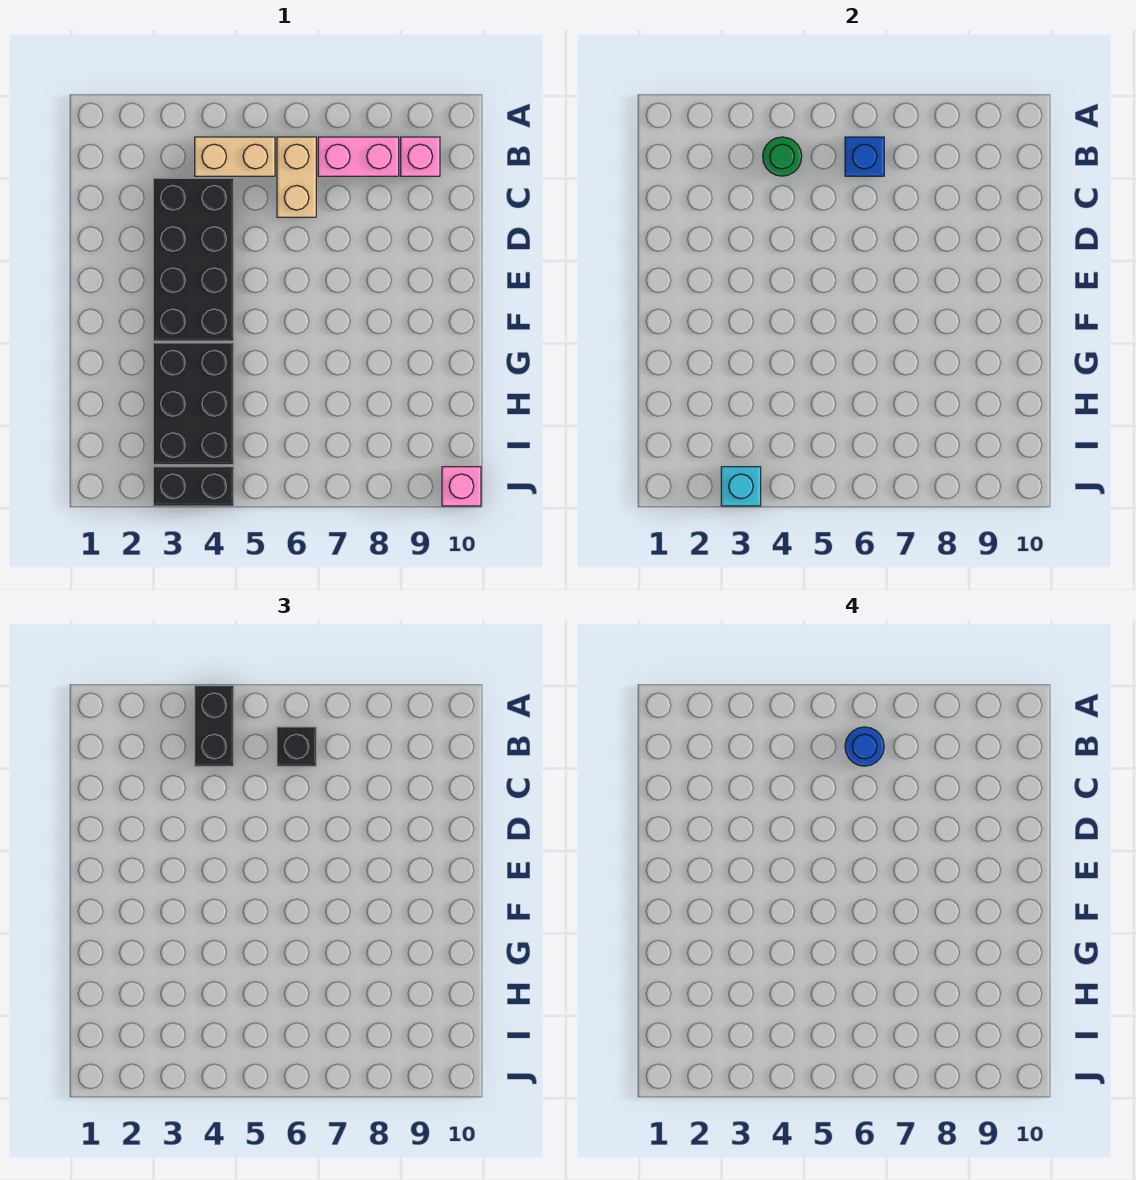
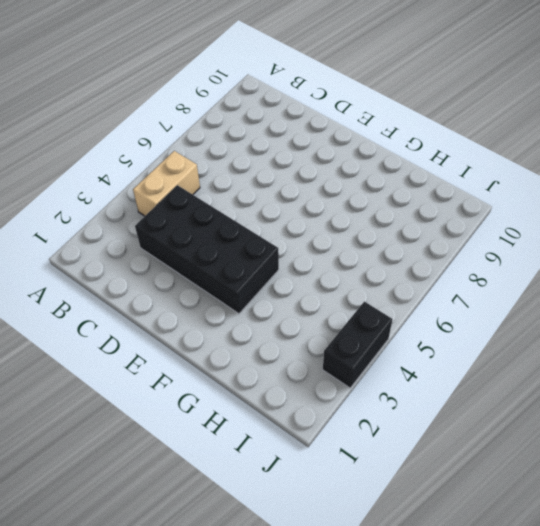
none -> tan brick B6:C6 level 1
none -> pink brick B7:B8 level 1
none -> pink brick B9 level 1

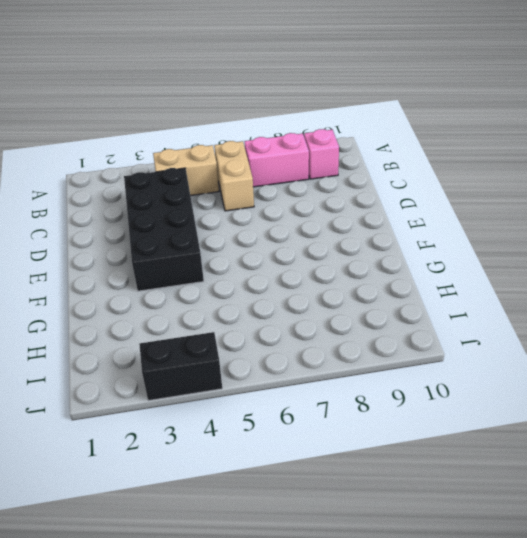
none -> black brick G3:I4 level 1
none -> pink brick J10 level 1
none -> green round brick B4 level 2

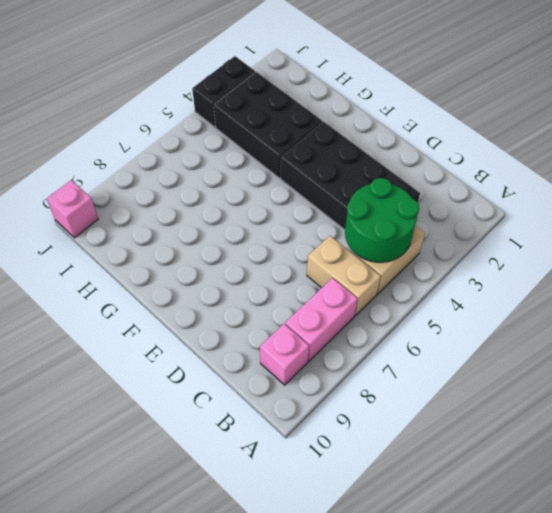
green round brick B4:C5 level 2 -> green round brick B4 level 2
none -> blue brick B6 level 2
none -> cyan brick J3 level 2
none -> black brick A4:B4 level 3

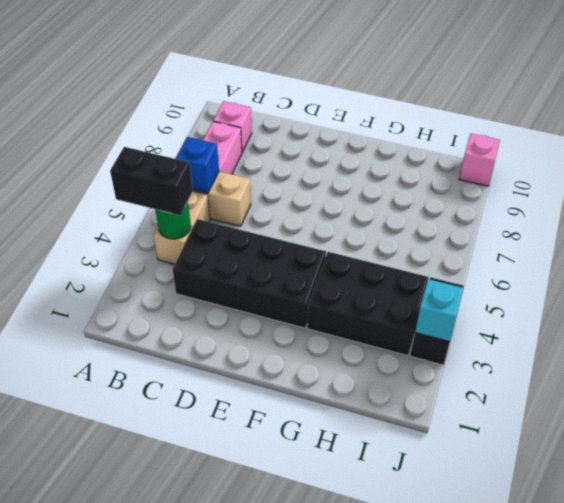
none -> black brick B6 level 3
none -> blue round brick B6 level 4

